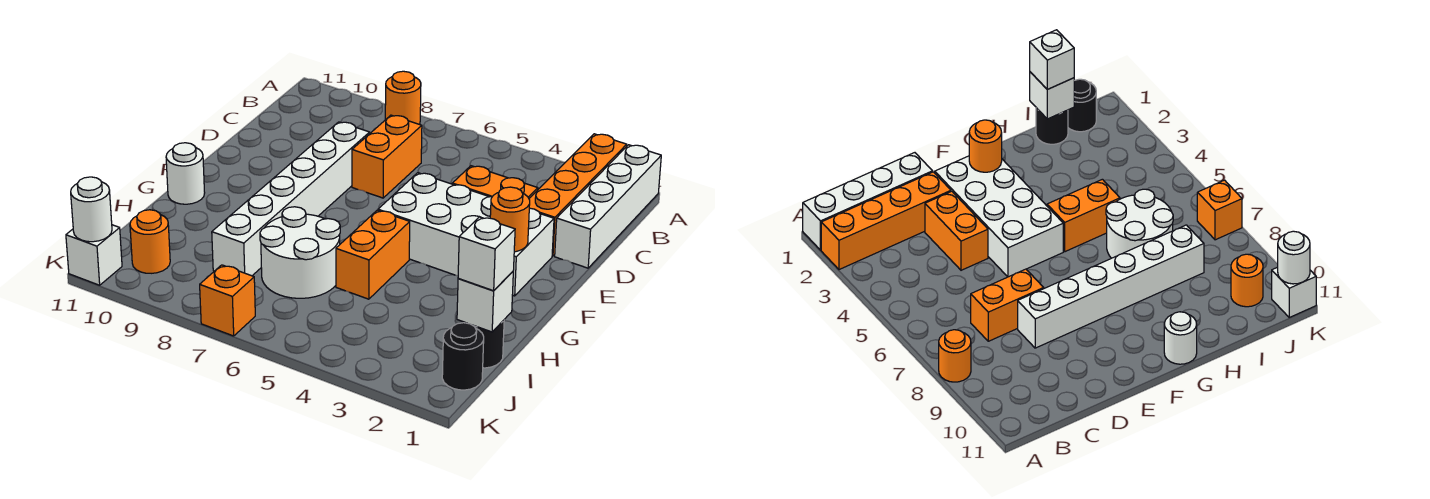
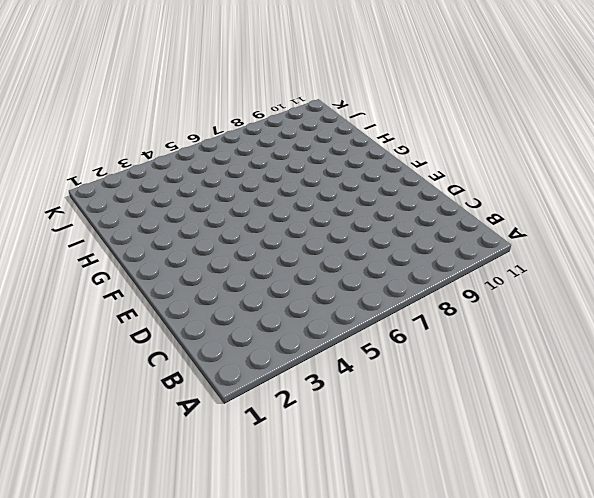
none -> white brick A1:D1 level 1
none -> orange brick A2:D2 level 1
none -> orange round brick A8 level 1

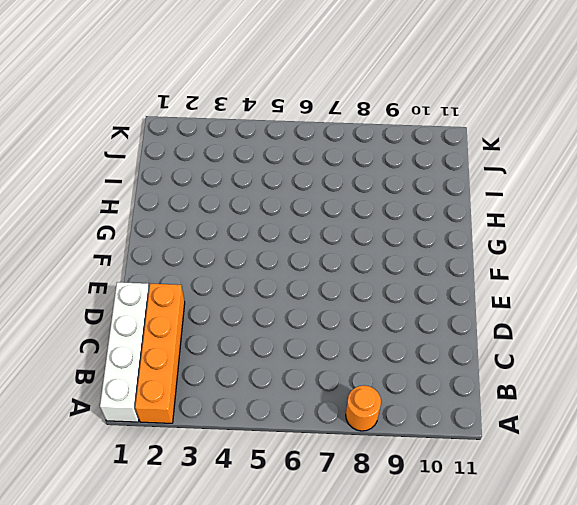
none -> orange brick C7:D7 level 1
none -> orange brick D3:D4 level 1
none -> white brick D8:I8 level 1

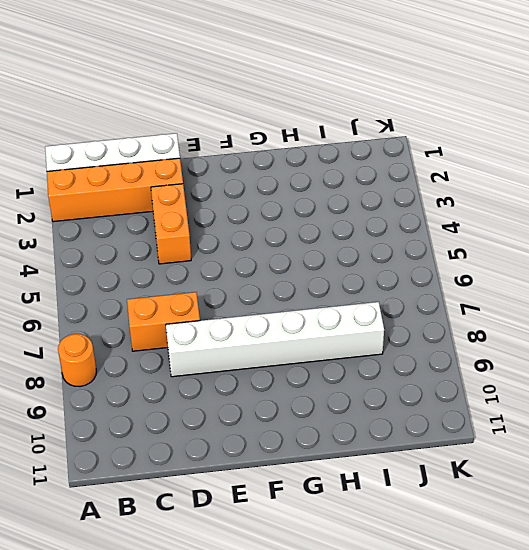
none -> white brick E2:F5 level 1
none -> orange brick G5:H5 level 1
none -> white round brick G11 level 1

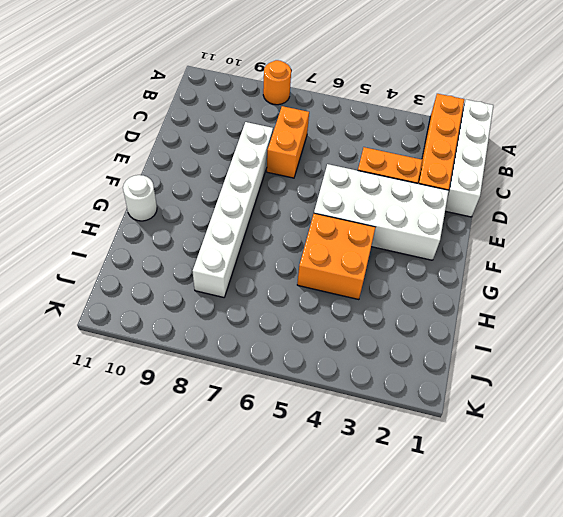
orange brick G4:H5 level 1 -> orange brick G5:H5 level 1
none -> white round brick H6:I7 level 1
none -> black round brick I1 level 1
none -> black round brick J1 level 1

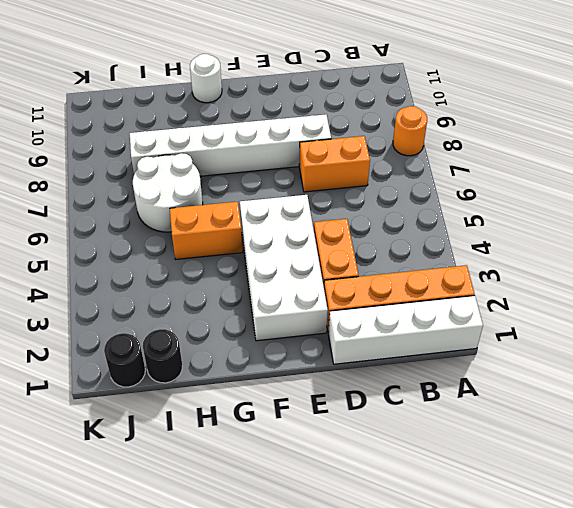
none -> orange round brick J10 level 1
none -> orange brick K7 level 1
none -> white brick K11 level 1

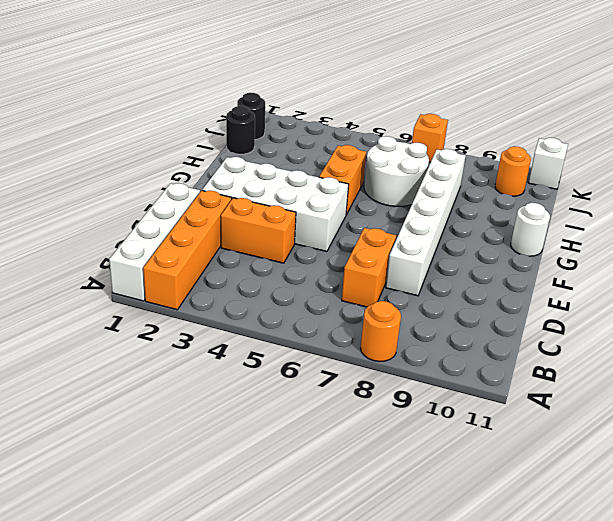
none -> orange round brick F2 level 2
none -> white brick I1 level 2
none -> white round brick K11 level 2

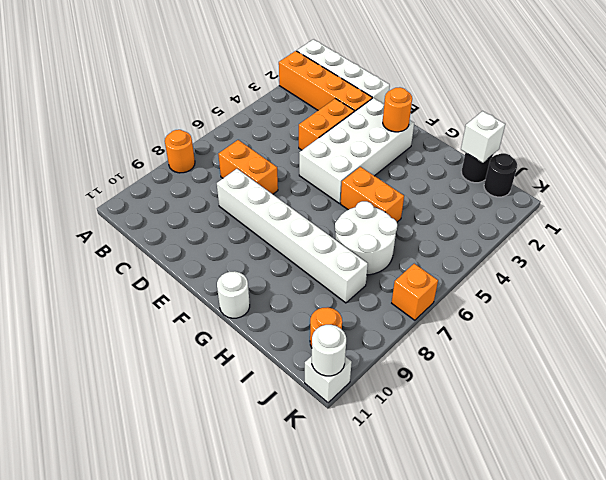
none -> white brick I1 level 3

